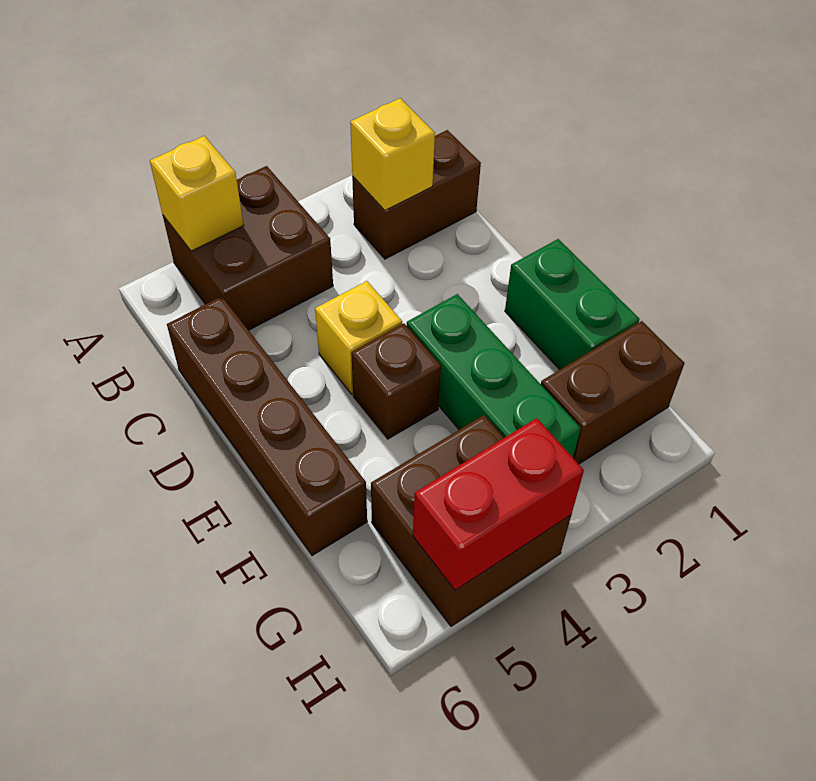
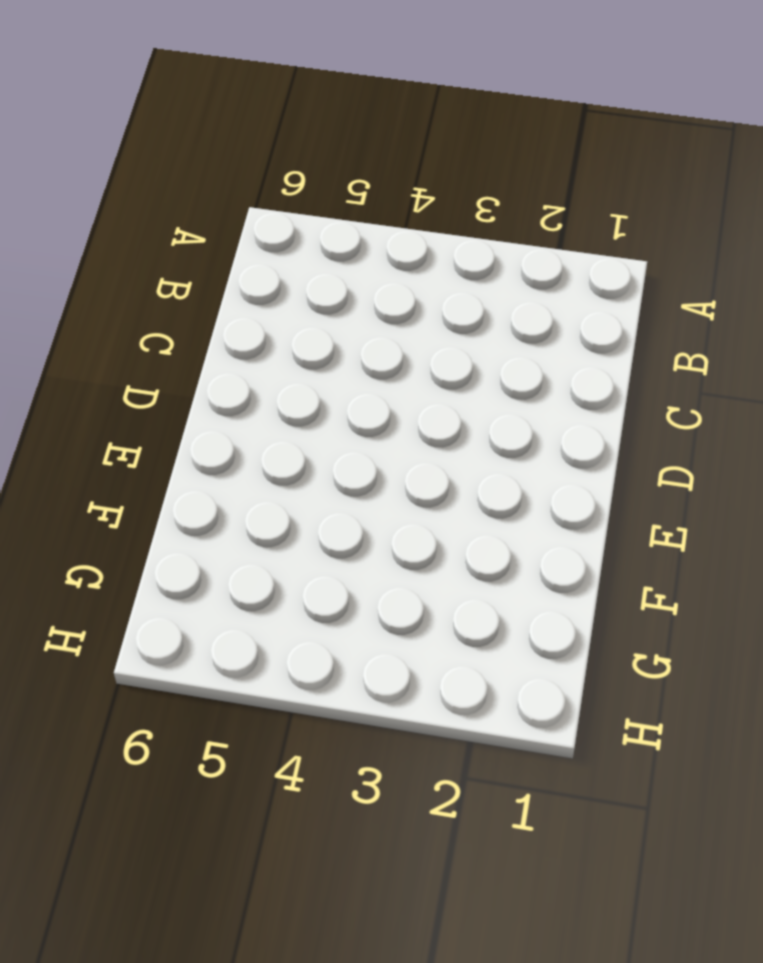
none -> brown brick A4:B5 level 1
none -> brown brick B1:B2 level 1
none -> brown brick C6:F6 level 1

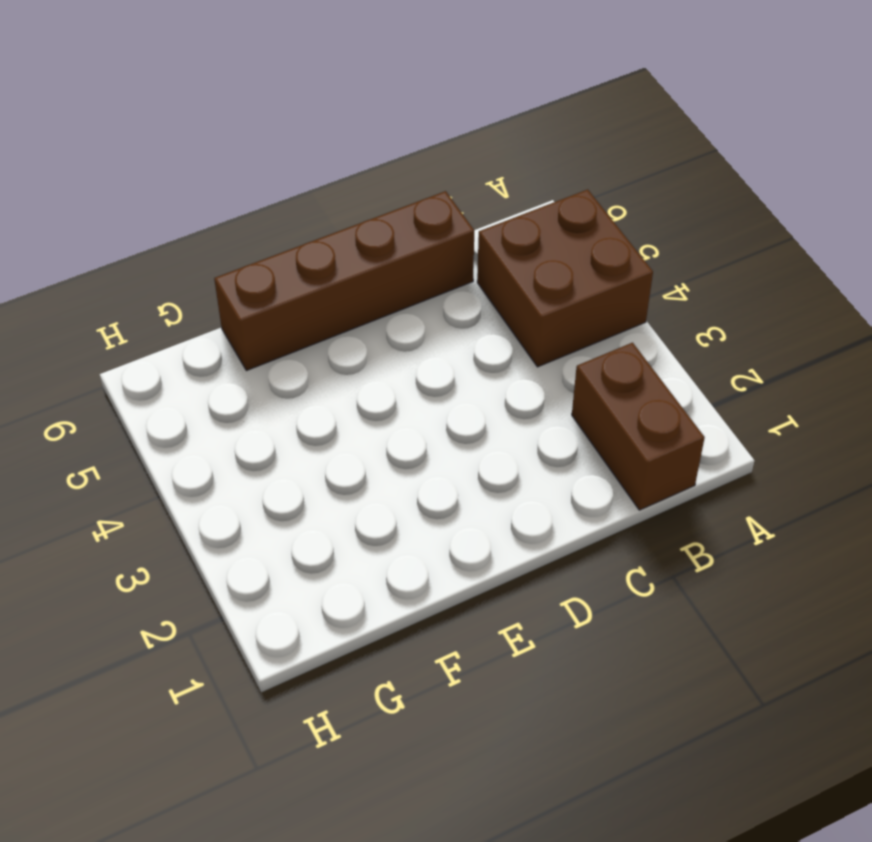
none -> yellow brick D4 level 1
none -> green brick E1:F1 level 1
none -> green brick E3:G3 level 1

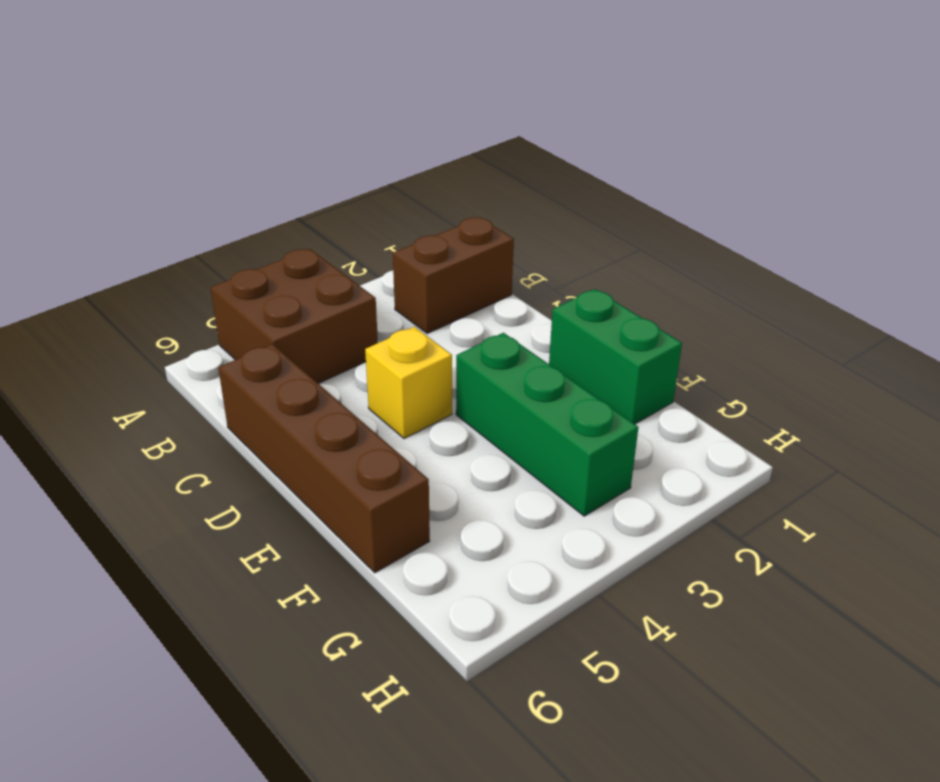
none -> brown brick E4 level 1
none -> brown brick G1:G2 level 1
none -> brown brick G4:H5 level 1

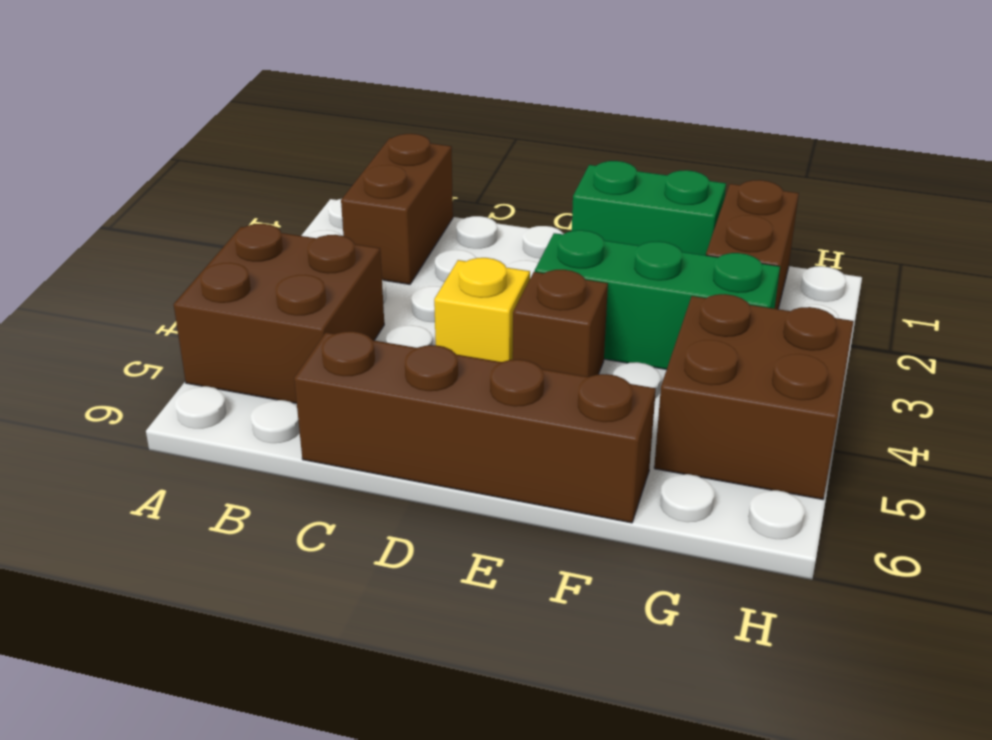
none -> yellow brick A5 level 2
none -> yellow brick B2 level 2
none -> red brick H4:H5 level 2

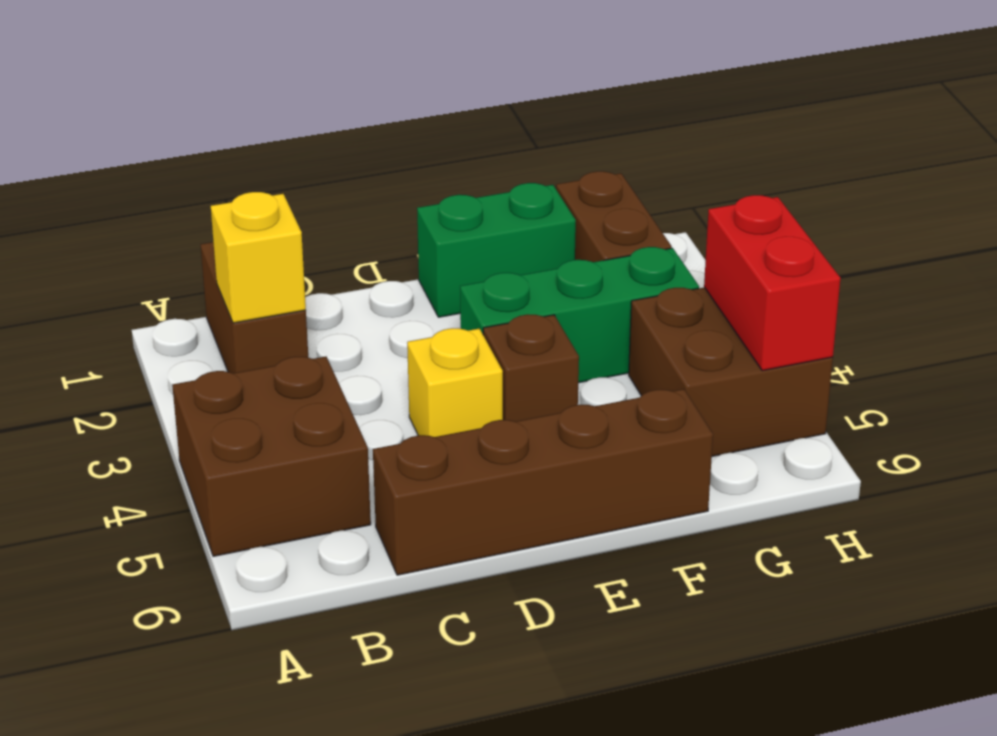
none -> yellow brick A5 level 2

